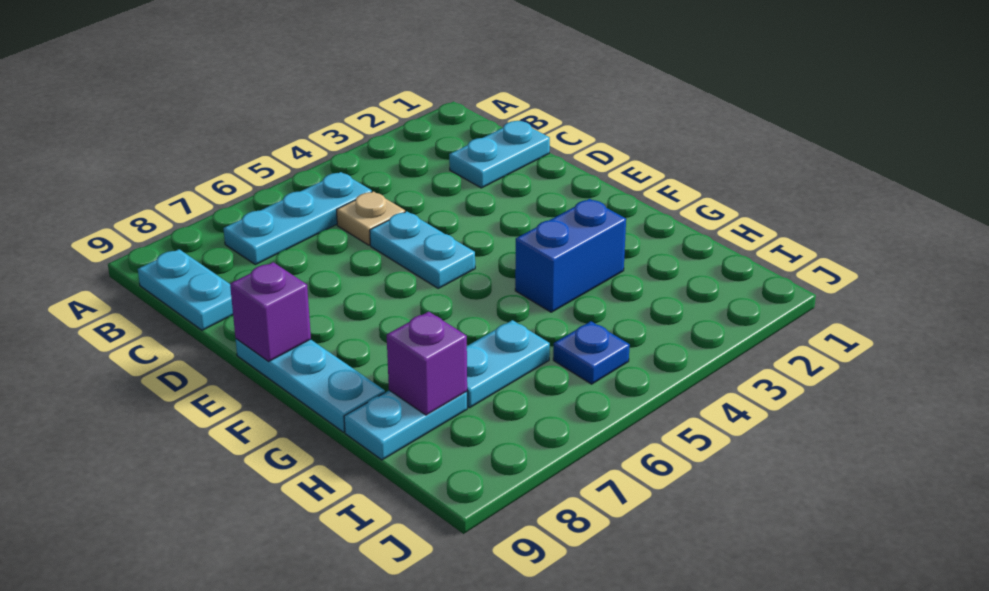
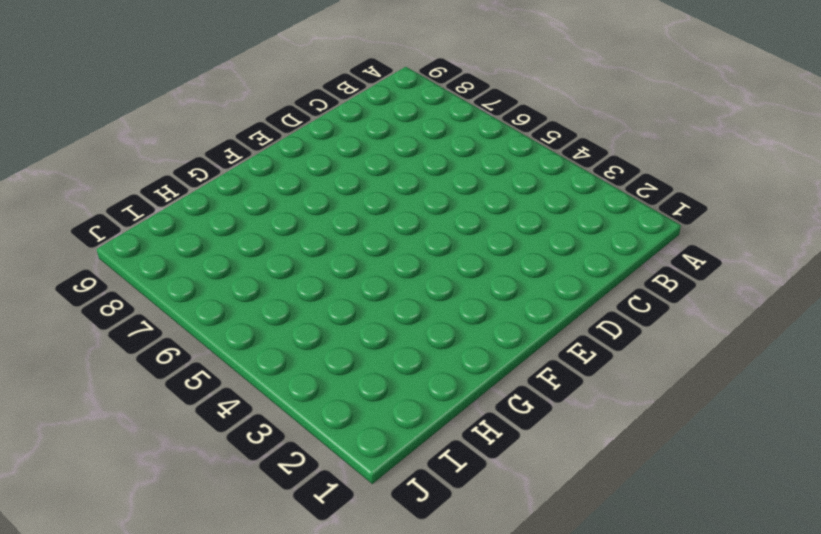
none -> cyan plate B5:B7 level 1
none -> cyan plate B9:C9 level 1
none -> cyan plate C1:C2 level 1

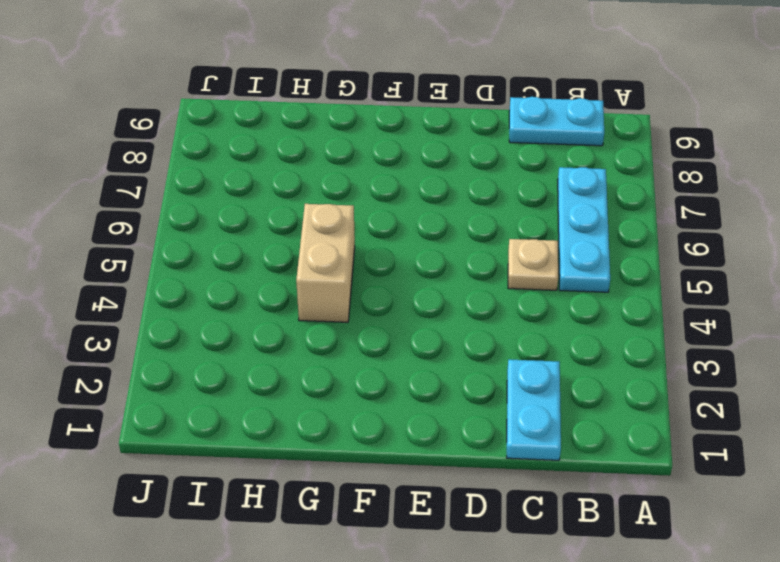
tan brick G4:G5 level 1 -> blue brick G3:G4 level 1
none -> cyan plate D5:E5 level 1
none -> cyan plate E9:G9 level 1
none -> cyan plate H6:H7 level 1

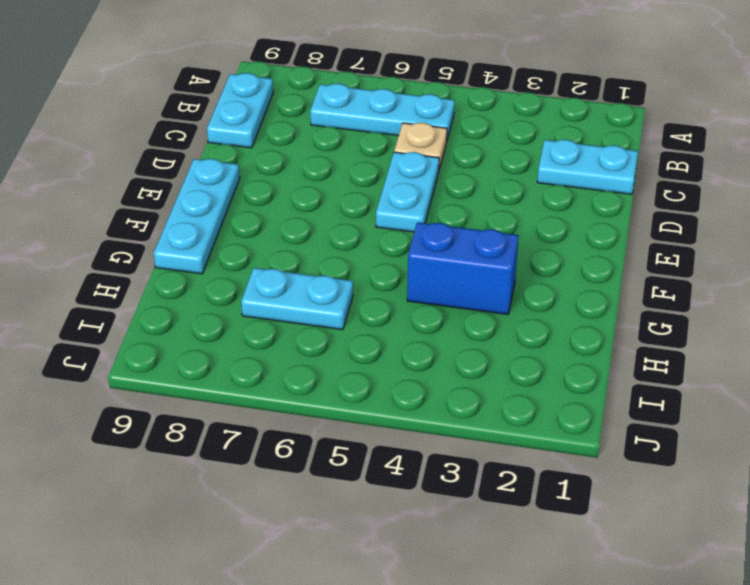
none -> cyan plate H8:H9 level 1
none -> blue plate I5 level 1
none -> purple brick E9 level 2

